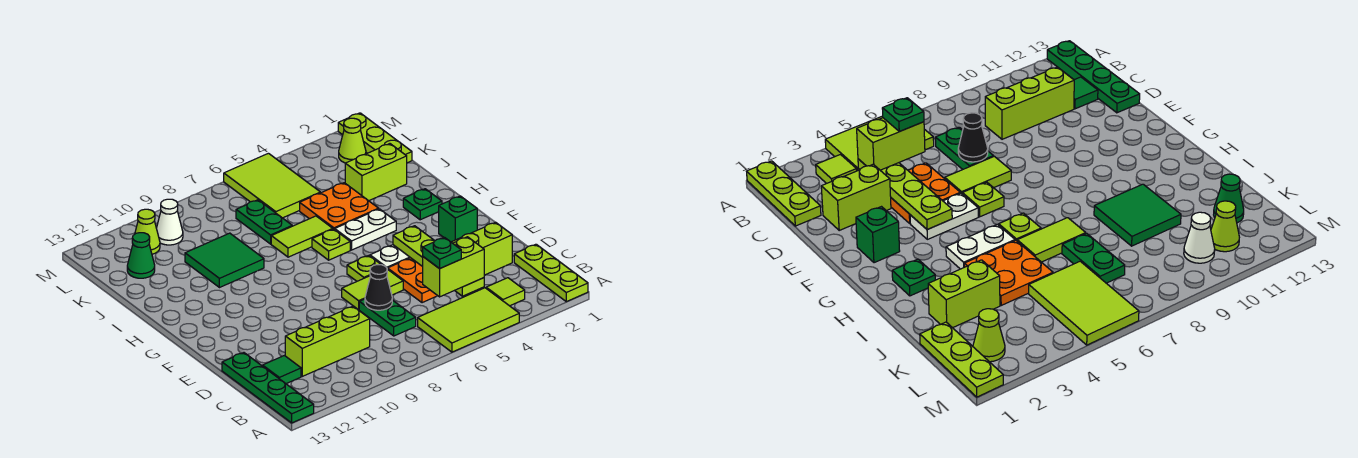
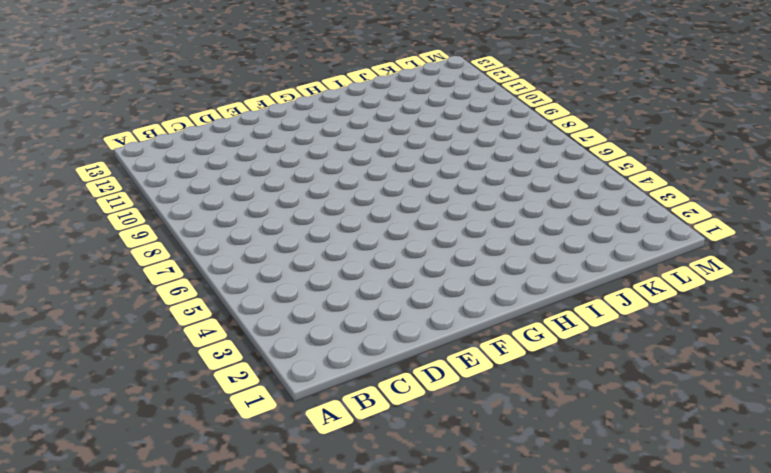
none -> lime plate A1:C1 level 1
none -> lime tile A4:B6 level 1
none -> green plate A13:D13 level 1
none -> lime tile B3 level 1

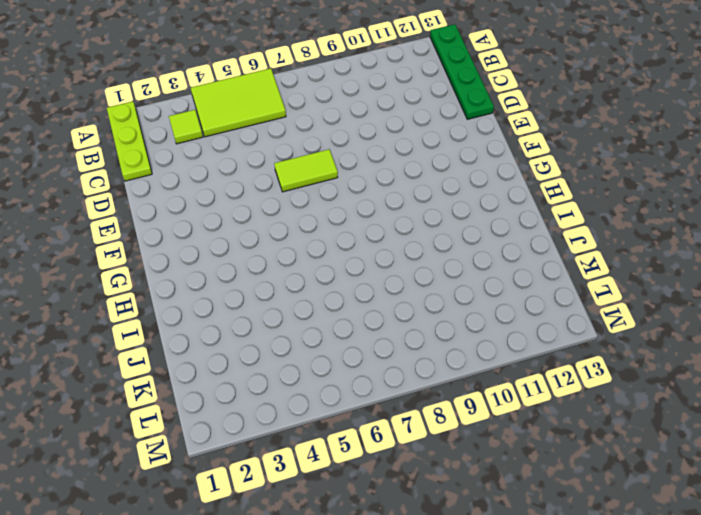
none -> green plate C7:D7 level 1
none -> lime brick C9:C11 level 1
none -> green tile C12 level 1
none -> lime brick D2:D3 level 1

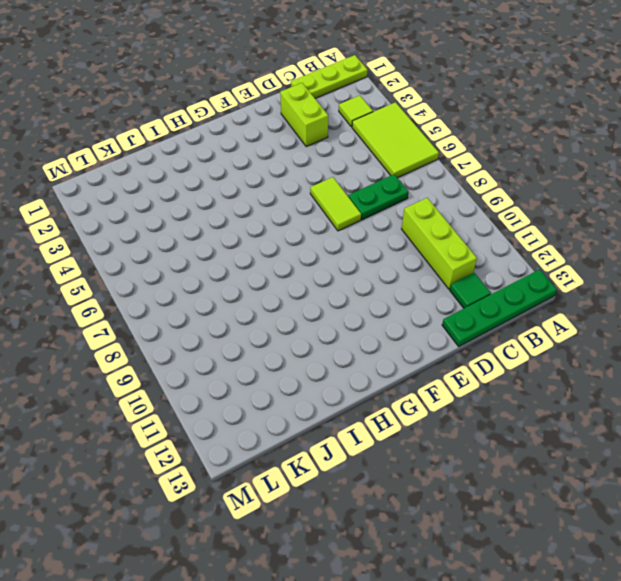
none -> orange plate D4:E5 level 1
none -> green brick F2 level 1
none -> white plate F4:F5 level 1
none -> lime plate F6 level 1

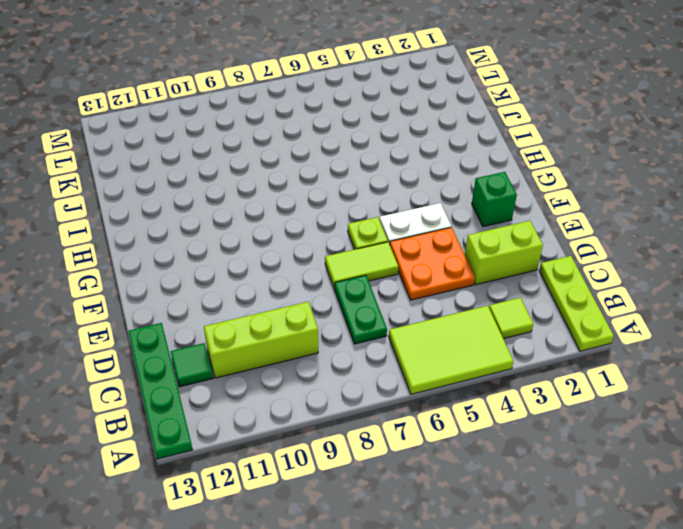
none -> green plate H2 level 1
none -> white plate H4:H5 level 1
none -> lime plate H6 level 1
none -> orange plate I4:J5 level 1

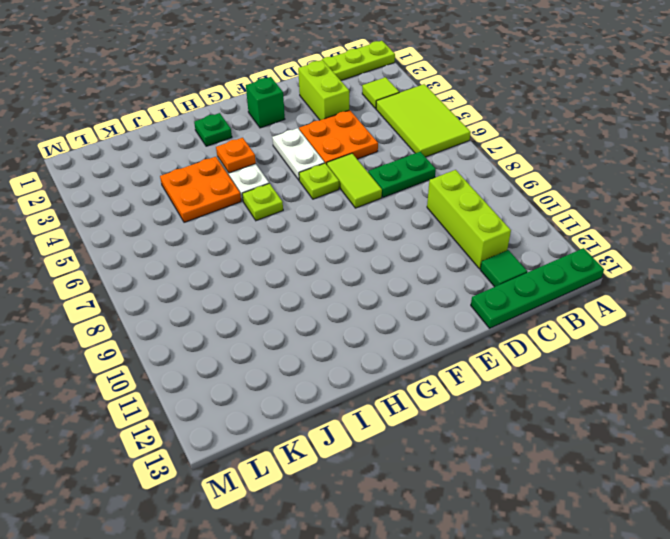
orange plate H4 level 2 -> none
none -> lime tile I6:I7 level 1
none -> green tile I9:J10 level 1
none -> lime brick J2:J3 level 1
none -> green plate J7:K7 level 1

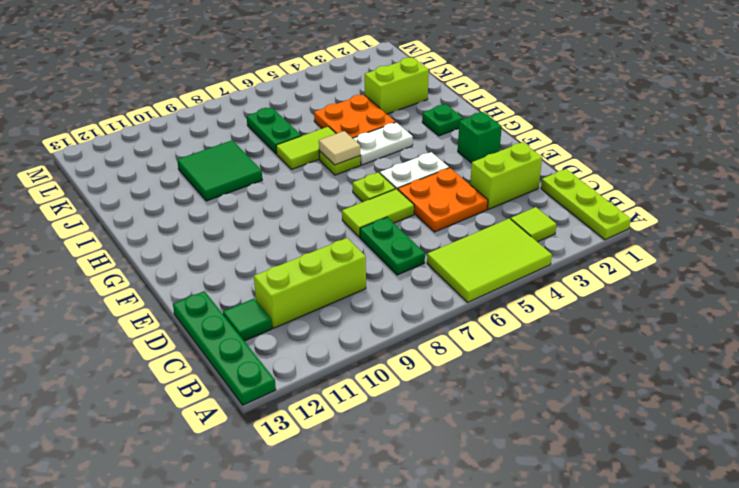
tan tile H6 level 2 -> none
none -> lime plate K1:M1 level 1
none -> lime tile K5:M6 level 1
none -> green cone K12 level 1
none -> lime cone L2 level 1

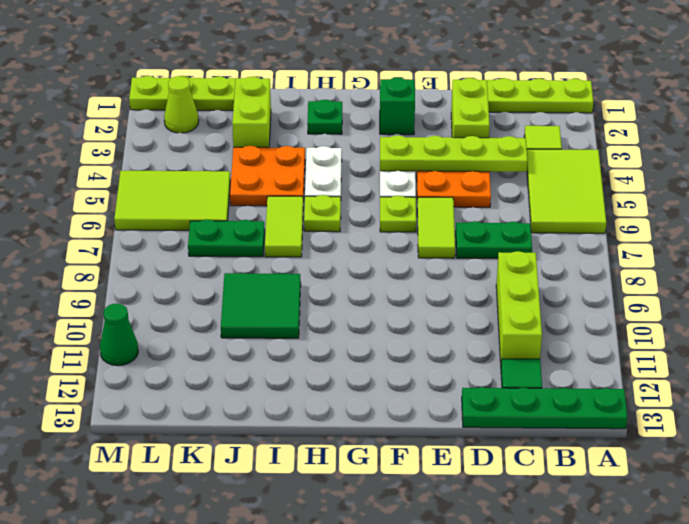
green cone M11 level 1 -> green cone K12 level 1
none -> white cone L10 level 1
none -> lime cone L11 level 1
none -> black cone D7 level 2
none -> lime brick C4:C5 level 3

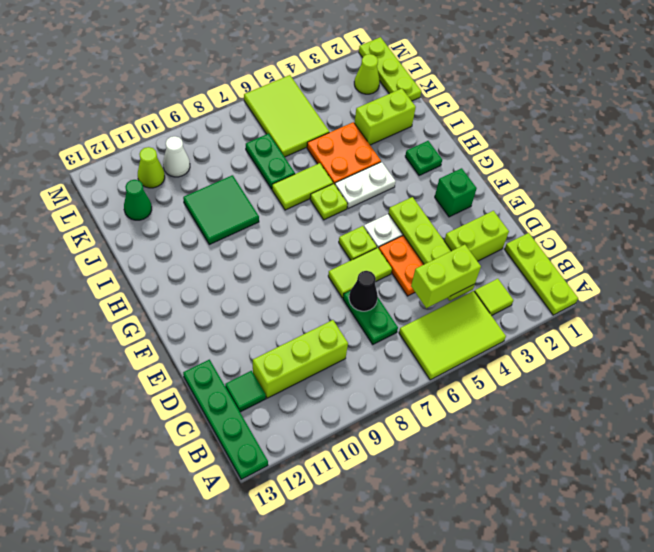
none -> green plate C5 level 4

